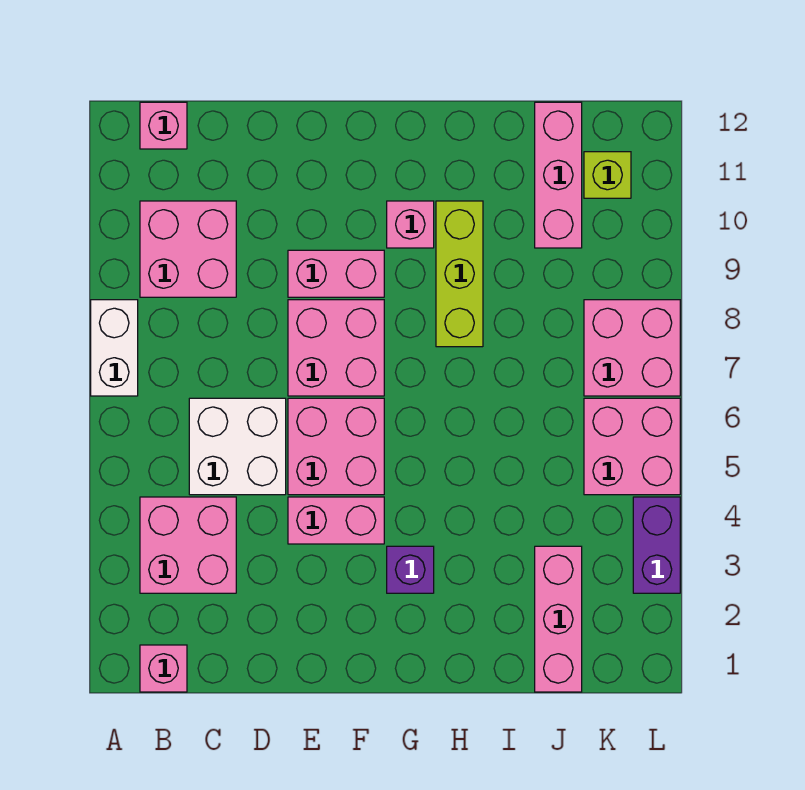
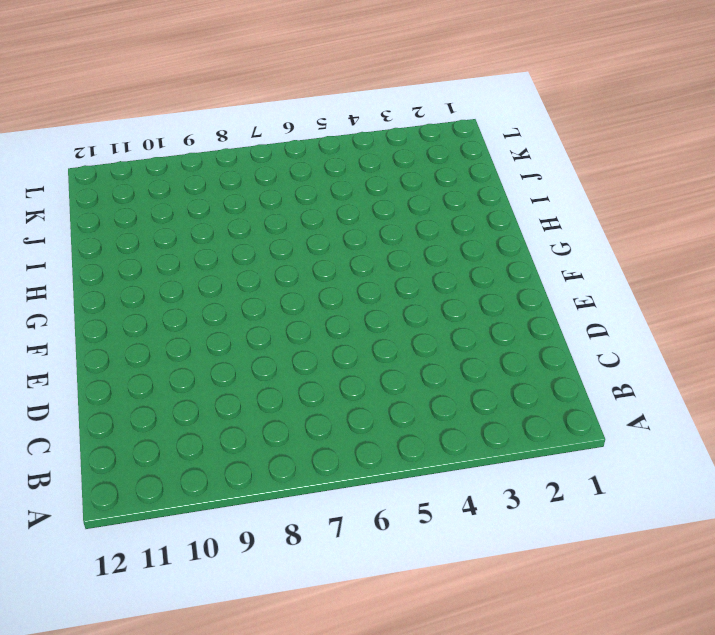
none -> white brick A7:A8 level 1
none -> pink brick B1 level 1
none -> pink brick B3:C4 level 1

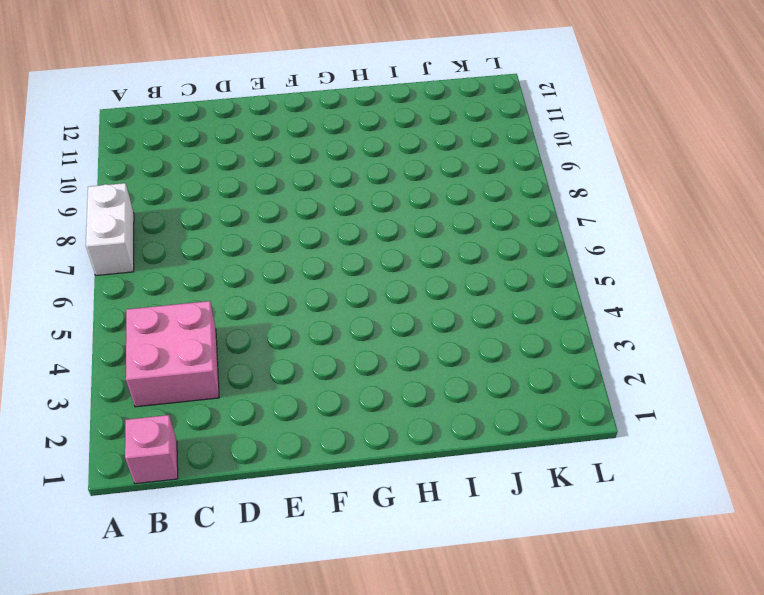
none -> pink brick B9:C10 level 1
none -> pink brick B12 level 1
none -> white brick C5:D6 level 1

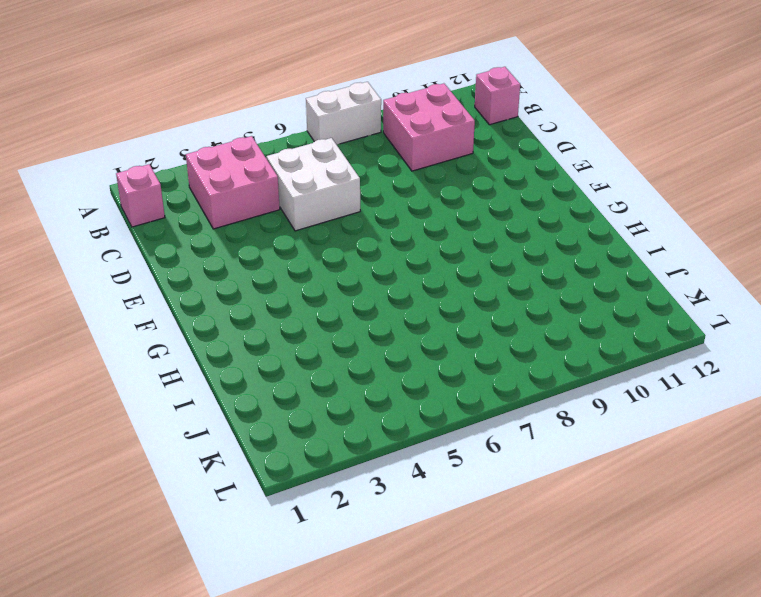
none -> pink brick E4:F4 level 1
none -> pink brick E5:F6 level 1
none -> pink brick E7:F8 level 1

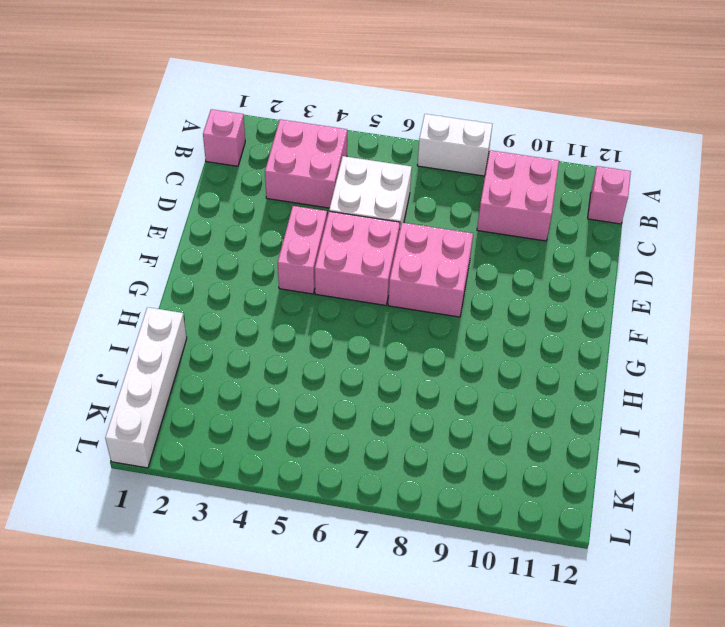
white brick I1:L1 level 1 -> pink brick J1:J3 level 1
none -> pink brick E9:F9 level 1
none -> purple brick G3 level 1
none -> pink brick G10 level 1

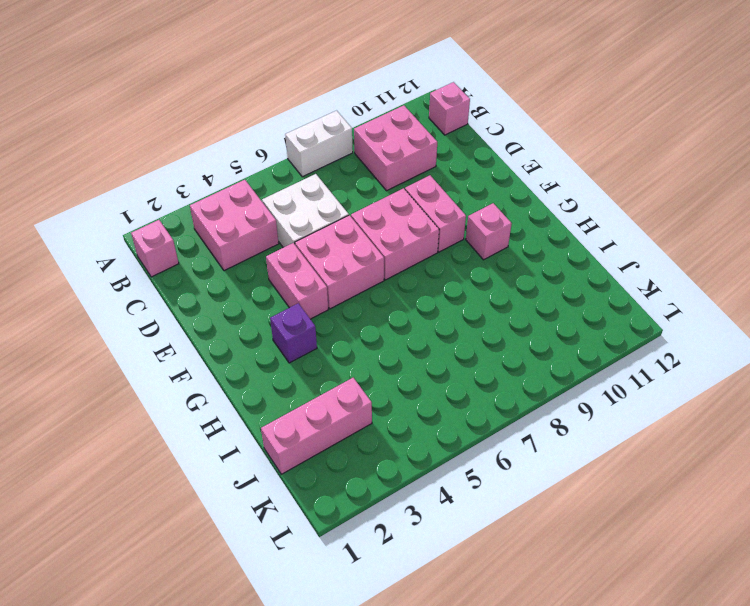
none -> lime brick H8:H10 level 1
none -> pink brick J10:J12 level 1
none -> pink brick K5:L6 level 1

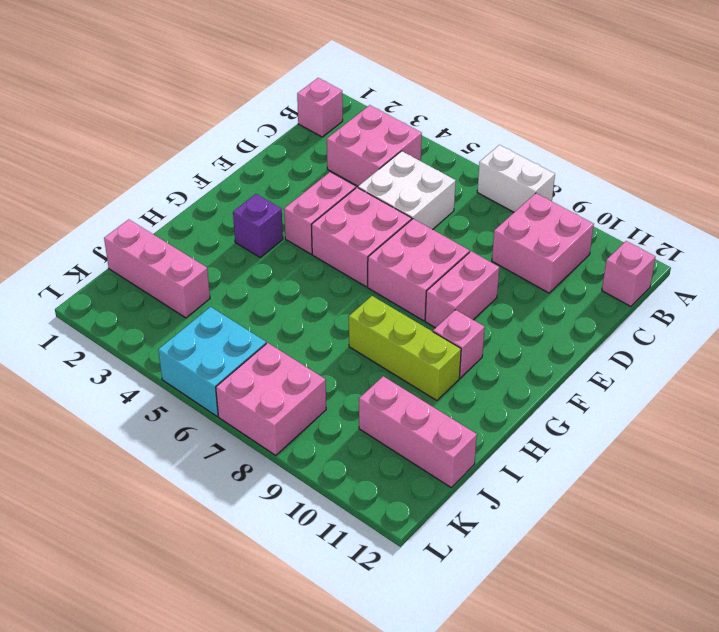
cyan brick K5:L6 level 1 -> pink brick K5:L6 level 1
none -> lime brick K11 level 1
none -> purple brick L3:L4 level 1

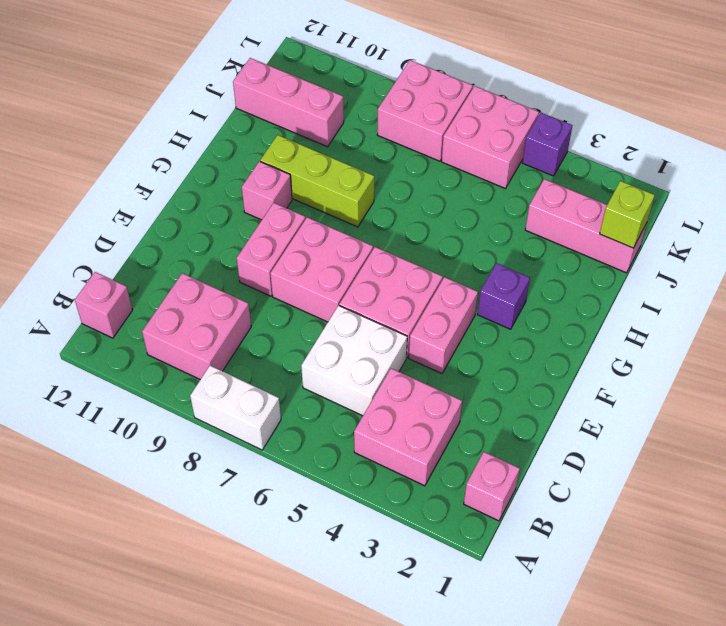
lime brick J1 level 2 -> lime brick K11 level 1
purple brick L4 level 1 -> purple brick L3:L4 level 1

